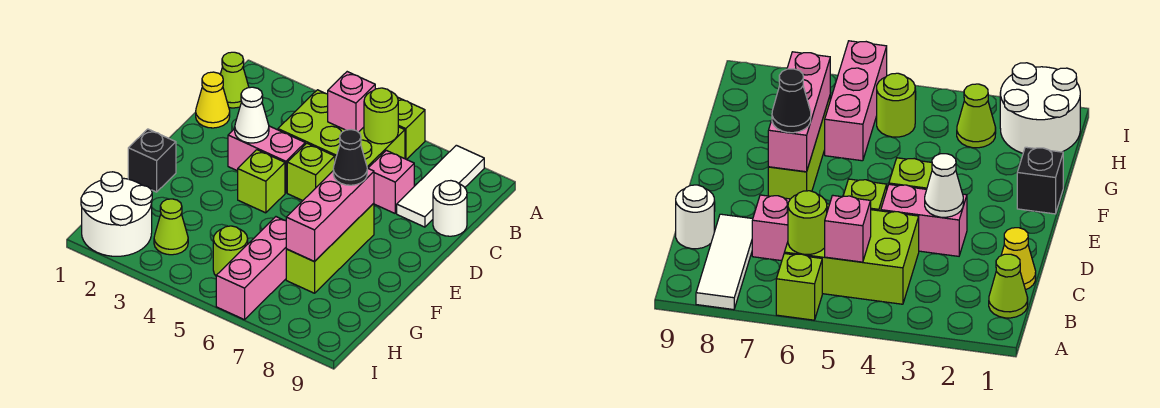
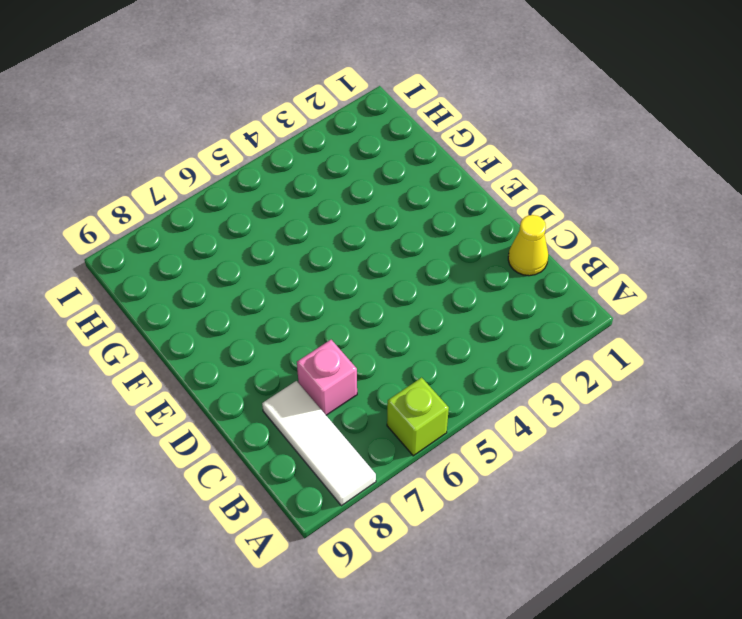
none -> lime cone B1 level 1
none -> lime brick B4:C6 level 1
none -> white round brick C9 level 1

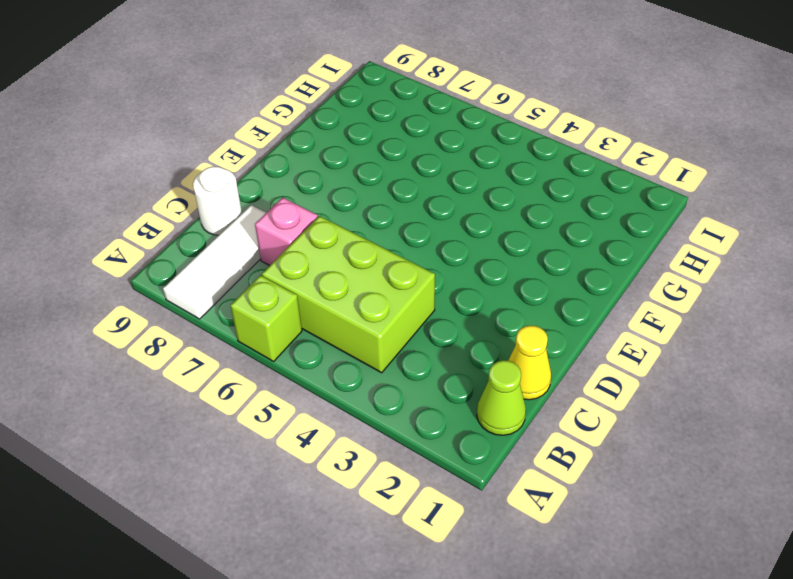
none -> pink brick D3:D4 level 1
none -> lime brick D5 level 1
none -> lime brick E4 level 1

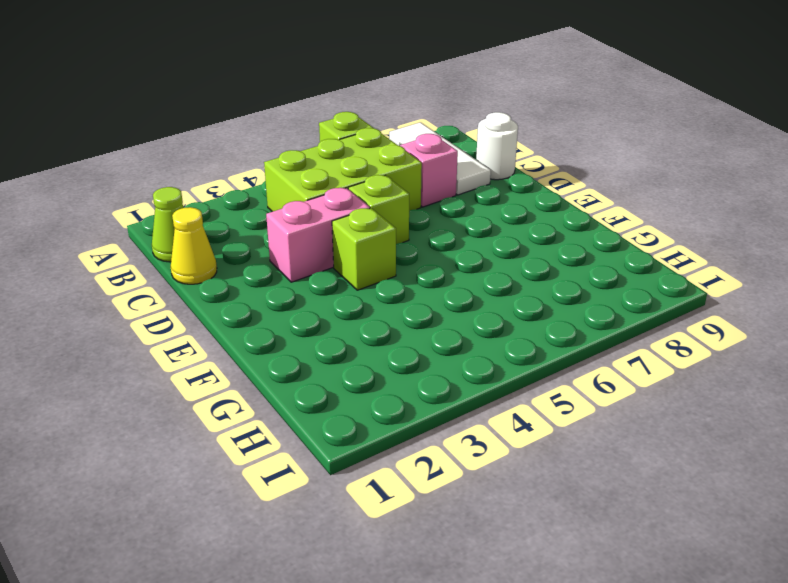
none -> lime brick E7:G7 level 1
none -> black brick F1 level 1
none -> pink brick G6:I6 level 1

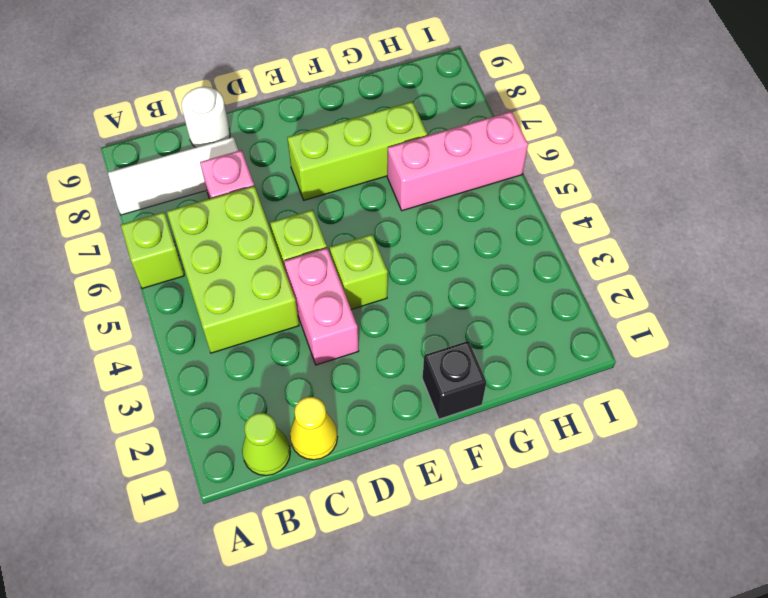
none -> white round brick H1:I2 level 1
none -> lime cone H3 level 1
none -> lime round brick H5 level 1

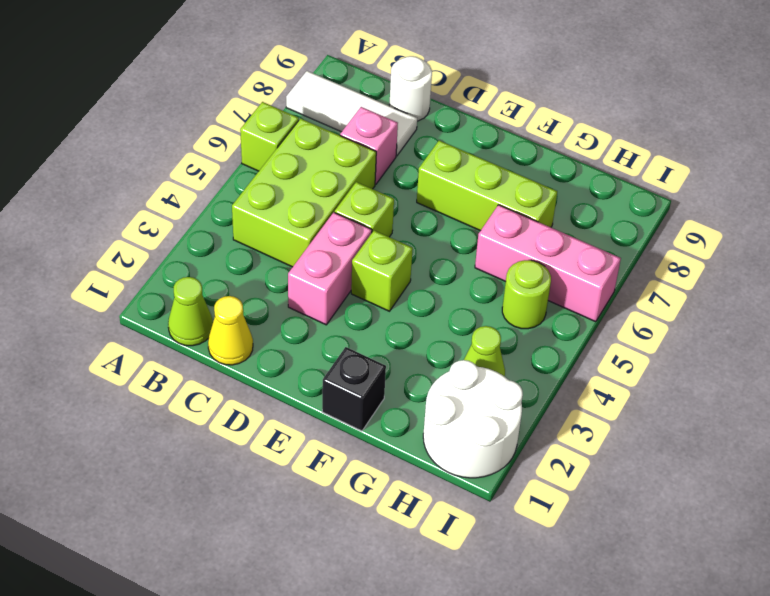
none -> pink brick B5 level 2
none -> lime round brick B6 level 2
none -> white cone D3 level 2

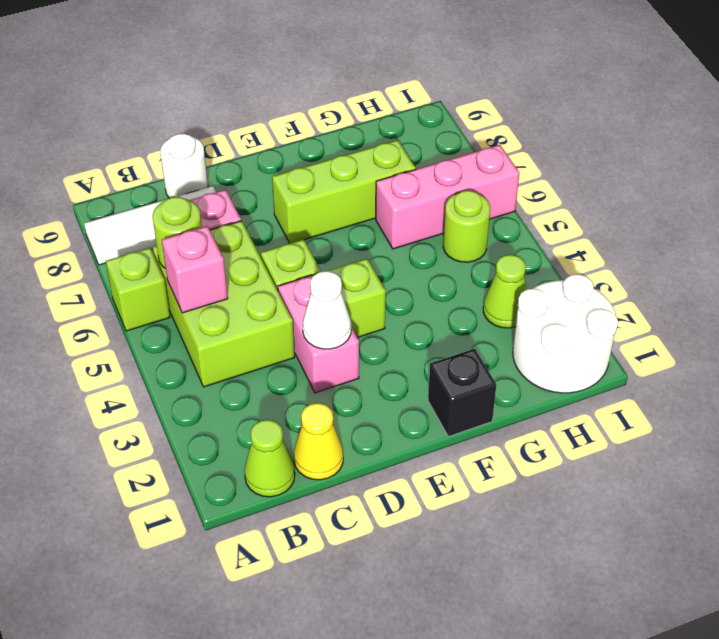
none -> pink brick E7:G7 level 2
none -> black cone E7 level 3

